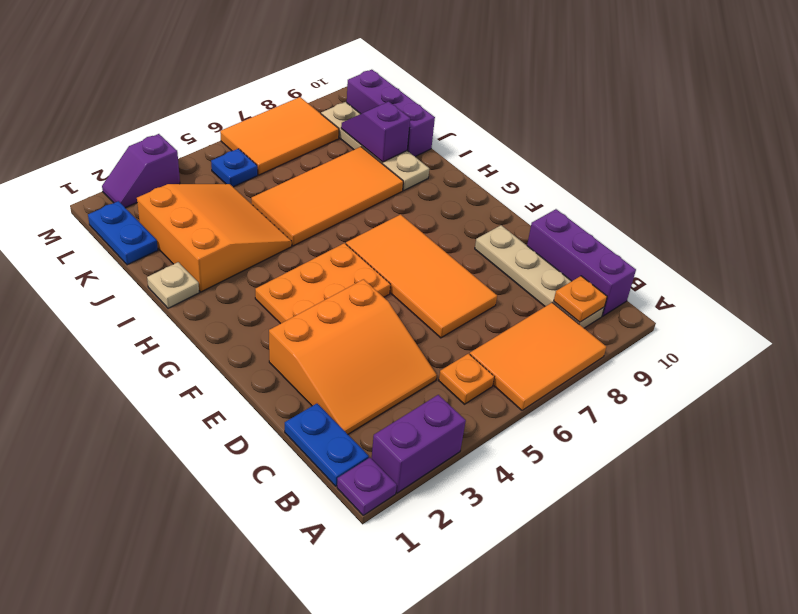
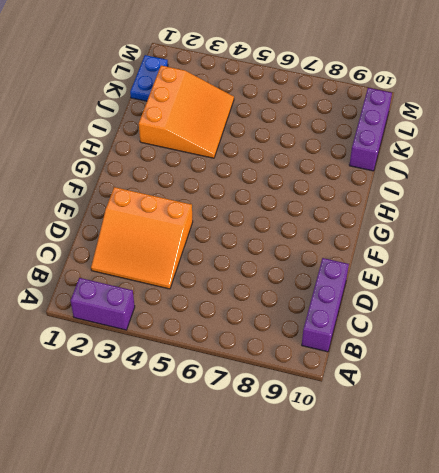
none -> purple plate A1 level 1
none -> orange tile A6:B8 level 1
none -> blue plate B1:C1 level 1

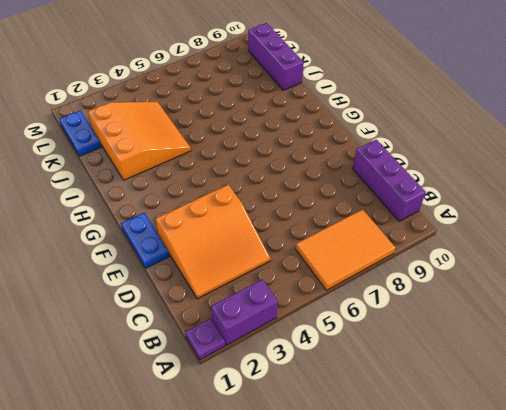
blue plate E1:F1 level 1 -> blue plate B1:C1 level 1
none -> orange plate B5 level 1
none -> tan plate B9:E9 level 1
none -> orange tile D6:G7 level 1

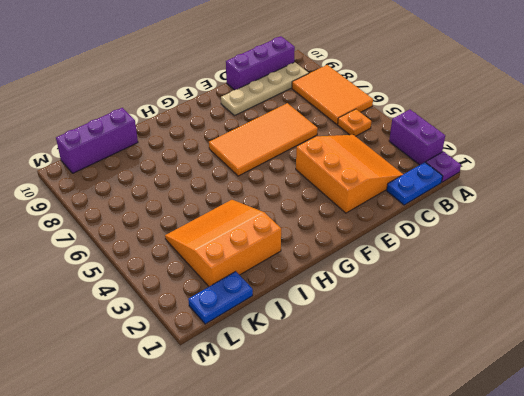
none -> orange plate F3:G5 level 1
none -> tan plate I1 level 1
none -> orange tile I5:J8 level 1

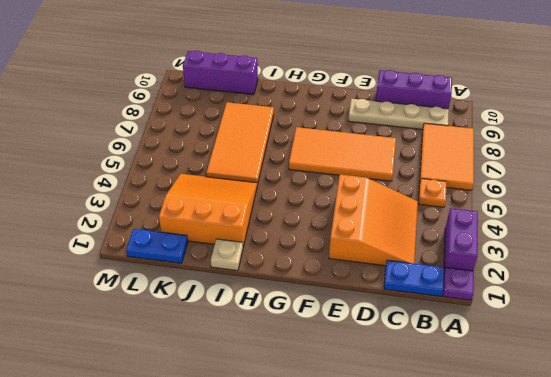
none -> orange plate F3:G5 level 1
none -> tan plate I9:L9 level 1
none -> blue plate L5 level 1

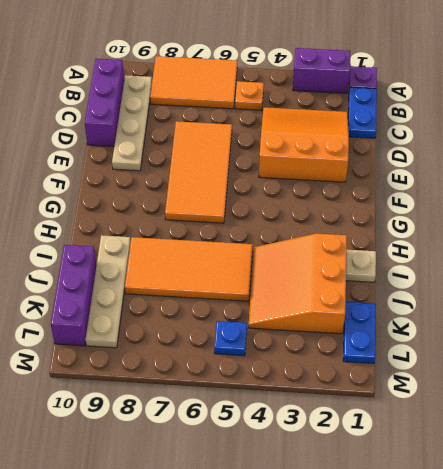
none -> orange plate F3:G5 level 1
none -> orange tile L6:M8 level 1
none -> purple slope M2:M3 level 1 top 3

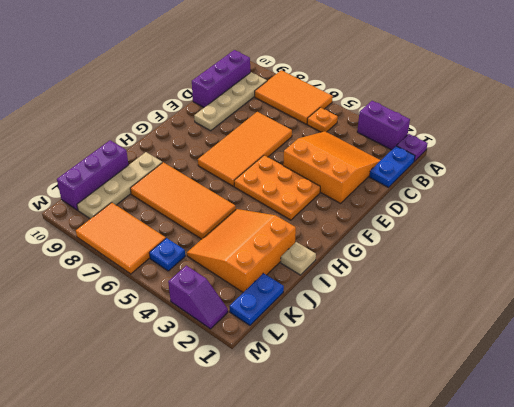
none -> orange plate B9 level 2
none -> purple slope J9:K9 level 2 top J

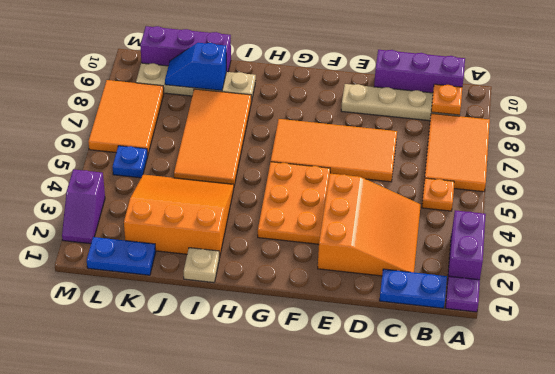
blue slope J9:K9 level 2 top J -> purple slope J9:K9 level 2 top J

